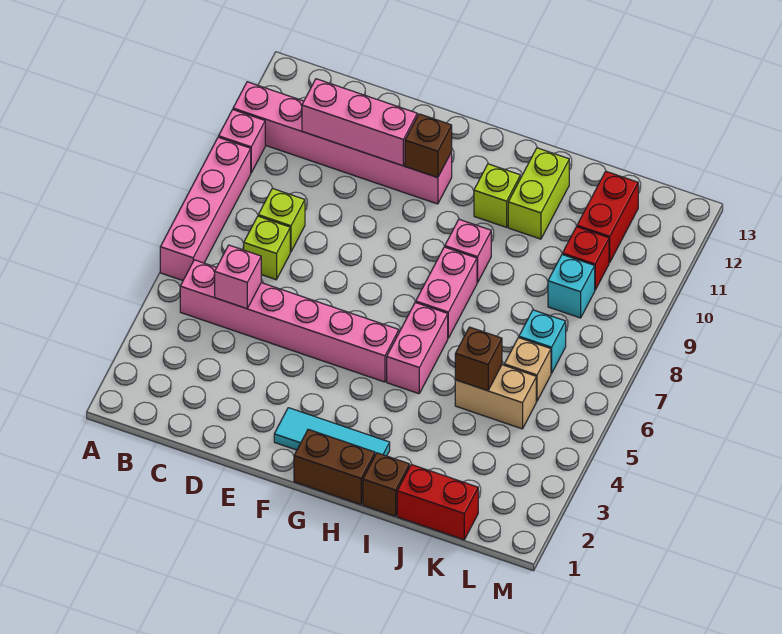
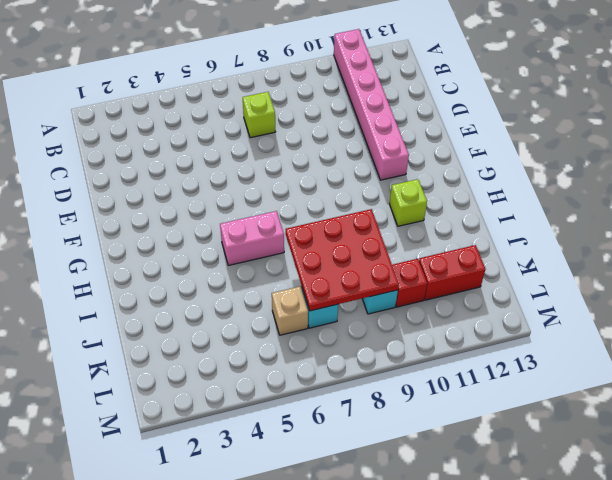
red plate I7:K9 level 2 -> none
none -> pink brick A6:A9 level 1
none -> pink brick A10 level 1
none -> pink brick B5:G5 level 1

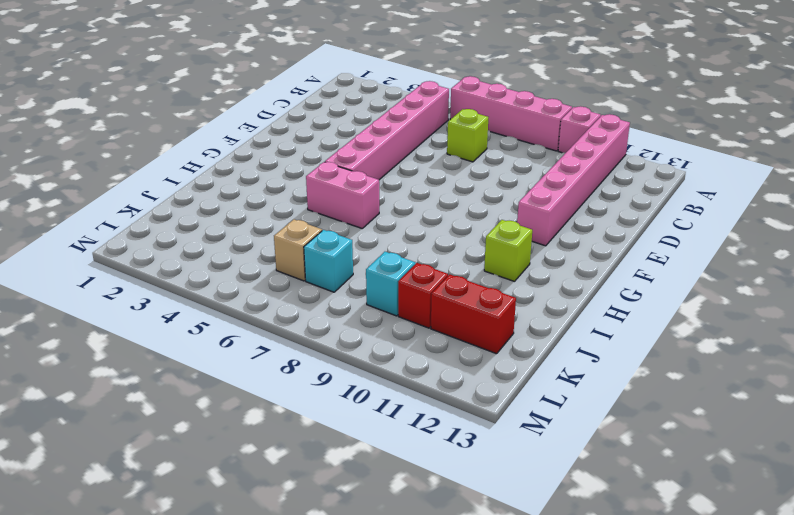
none -> lime brick C8 level 1
none -> cyan tile F2:H2 level 1
none -> brown brick G1:H1 level 1

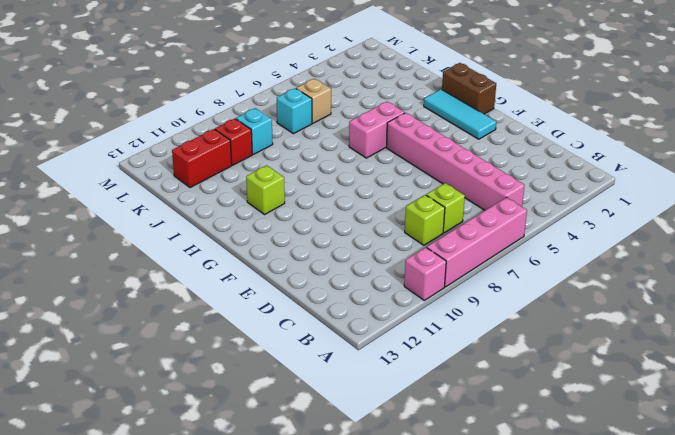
none -> pink brick A11:F11 level 1
none -> pink brick H7:H8 level 1
none -> pink brick H9 level 1

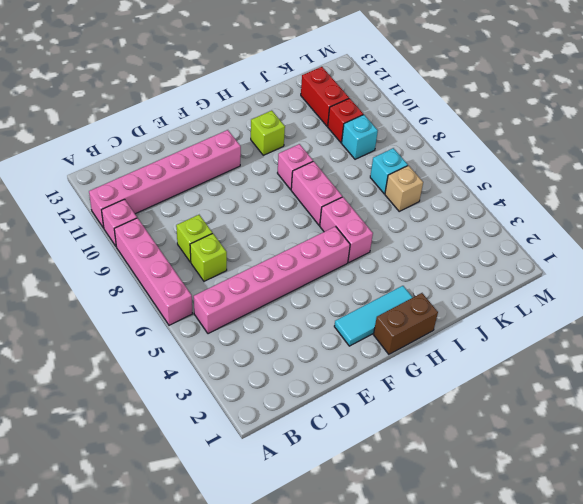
none -> brown brick I1 level 1
none -> lime brick I11:I12 level 1
none -> red brick J1:K1 level 1

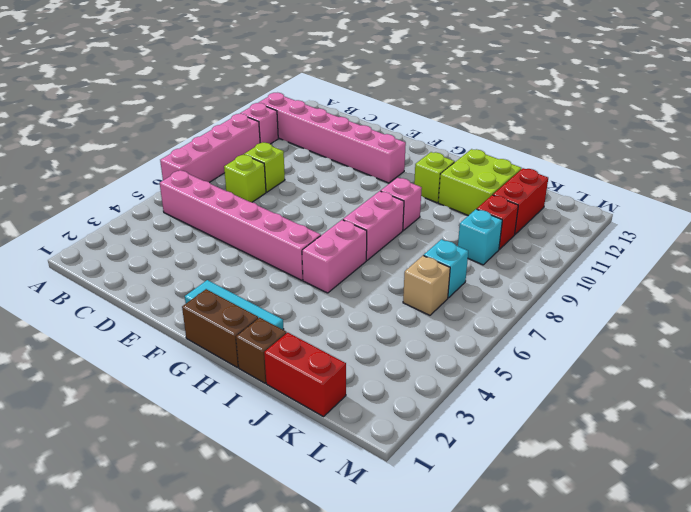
lime brick I11:J12 level 1 -> lime brick I11:I12 level 1
none -> tan brick J5:K5 level 1
none -> pink brick C5 level 2
none -> pink brick C11:E11 level 2

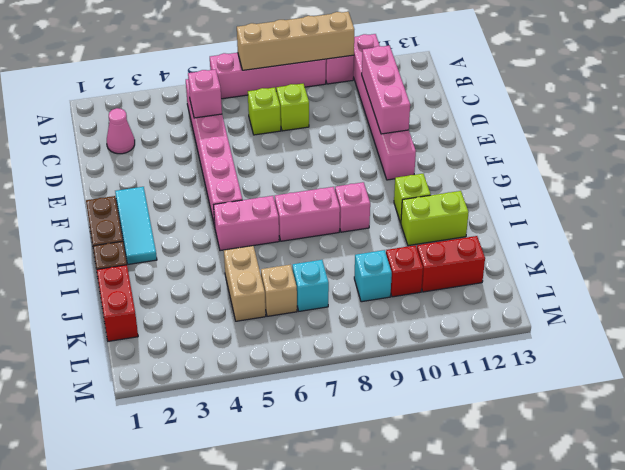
tan brick A7:A10 level 2 -> none
pink cone C2 level 1 -> none
none -> brown brick F11 level 2
none -> brown brick J5 level 2

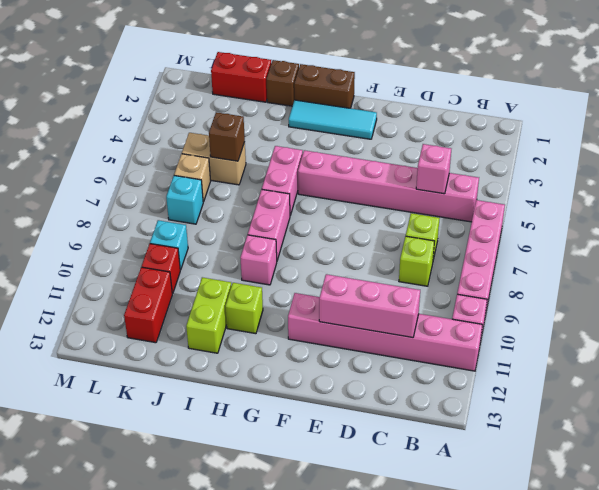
none -> brown brick F11 level 2

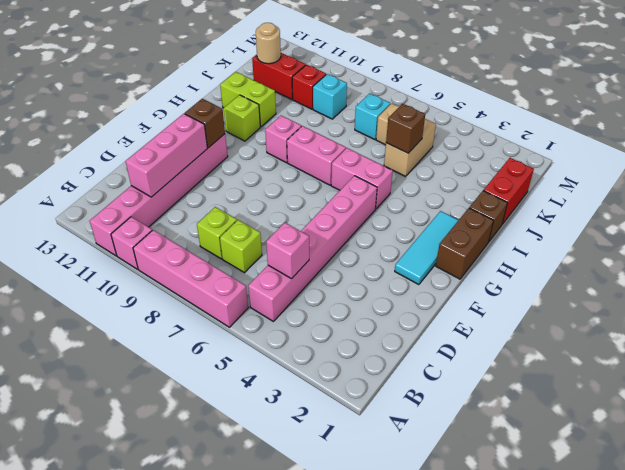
tan round brick K12 level 2 -> none

